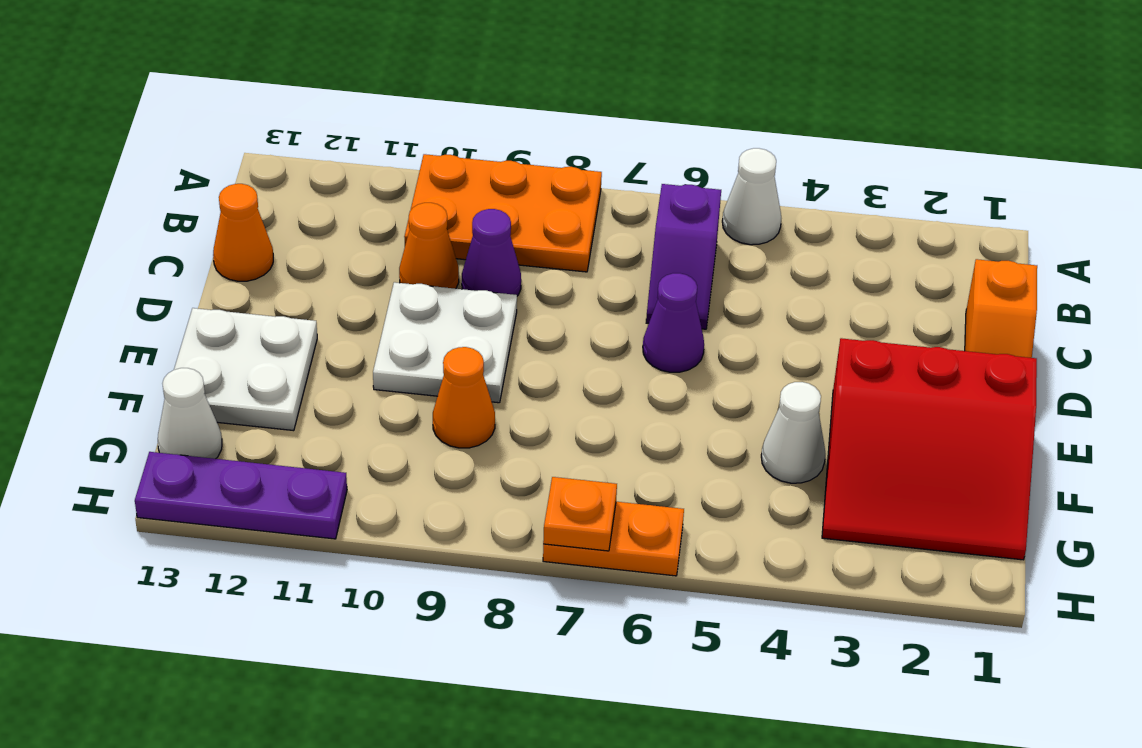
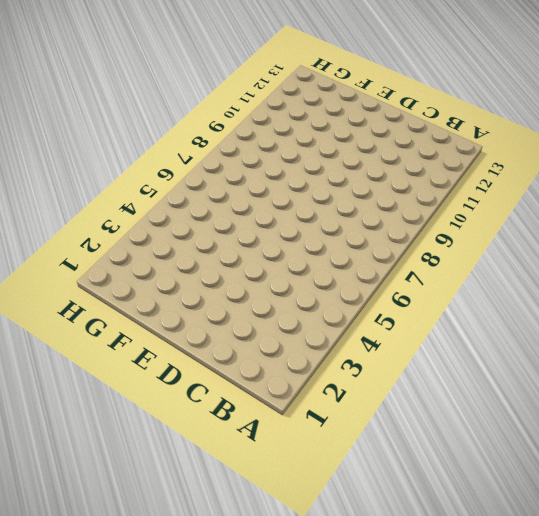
none -> white cone A5 level 1
none -> orange plate A8:B10 level 1
none -> purple slope B6:C6 level 1 top B

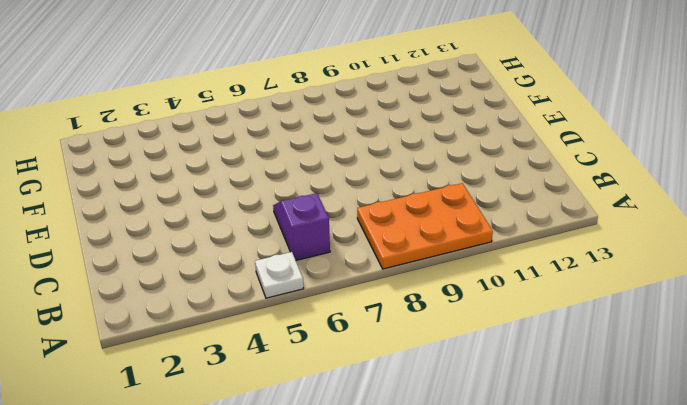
white plate A5 level 1 -> white cone A5 level 1
none -> orange slope C1:D1 level 1 top C
none -> purple cone C9 level 1
none -> orange cone C10 level 1

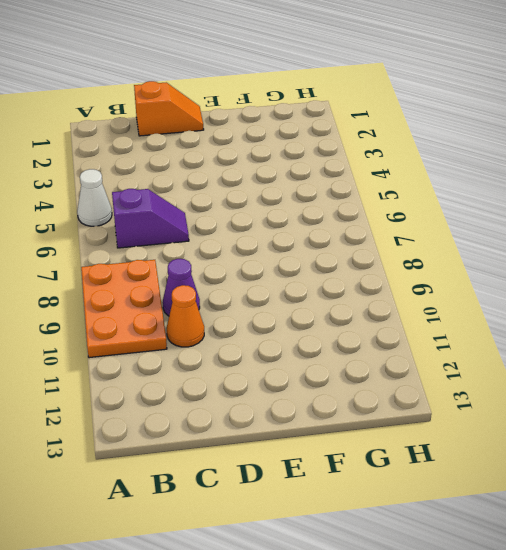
none -> orange cone C13 level 1
none -> purple cone D6 level 1
none -> white plate D9:E10 level 1

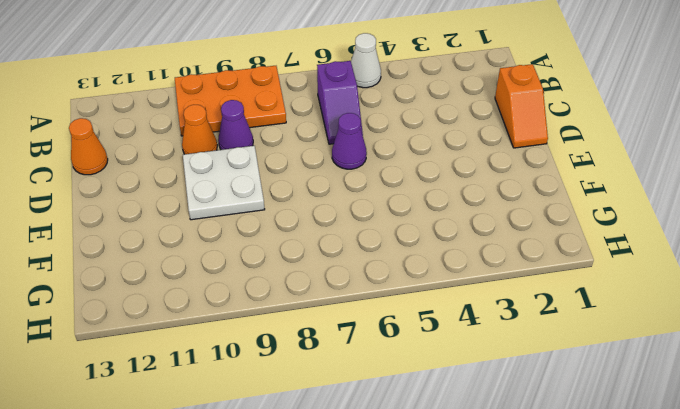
none -> red slope E1:G3 level 1 top E
none -> white plate E12:F13 level 1
none -> white cone F4 level 1

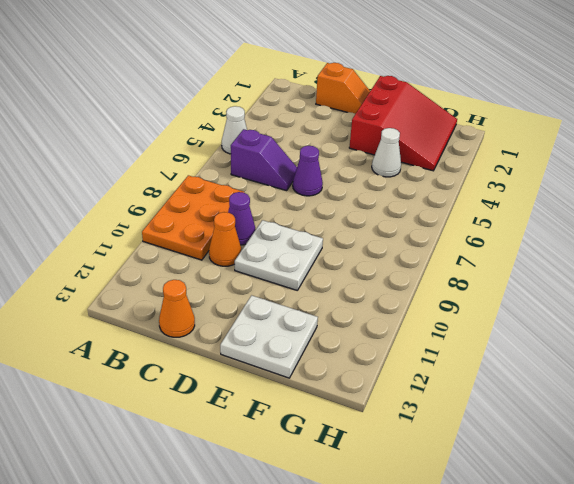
none -> orange cone F9 level 1
none -> white cone G13 level 1
none -> orange plate H6:H7 level 1

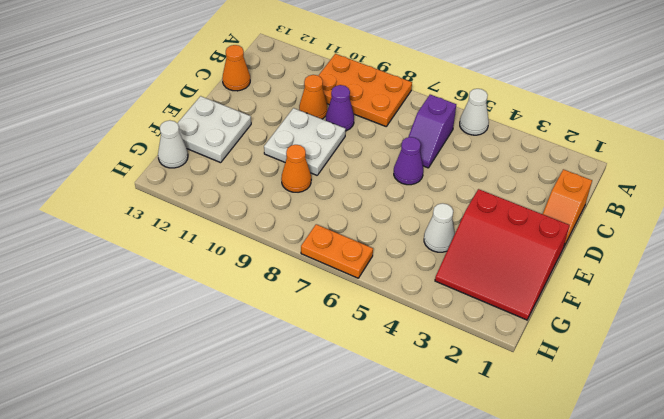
none -> purple plate H11:H13 level 1
none -> orange plate H7 level 2

